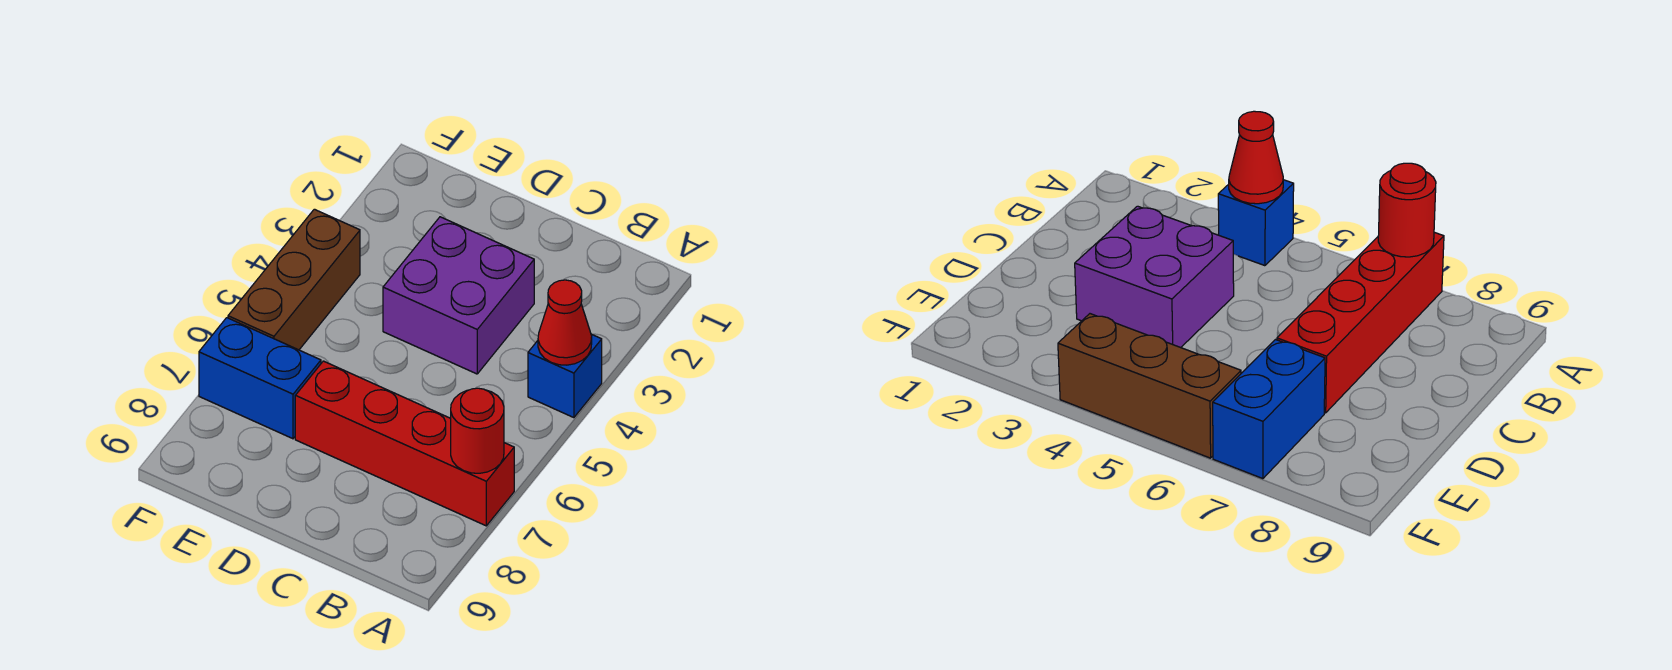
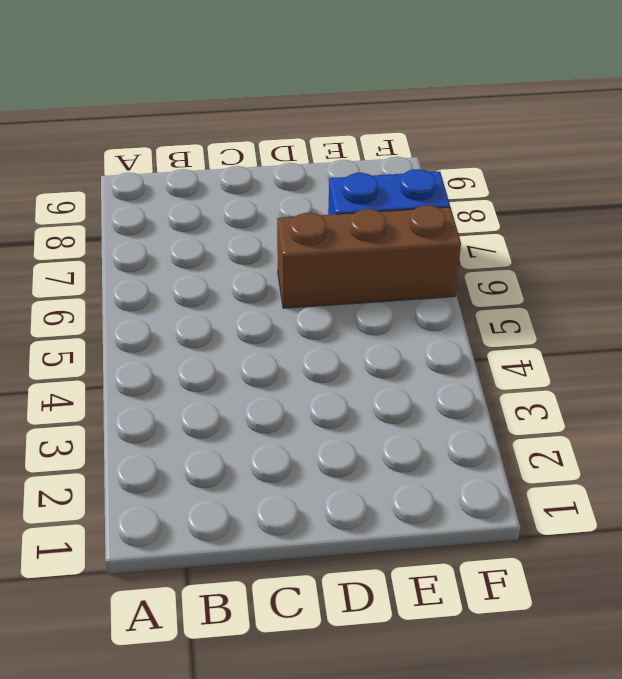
brown brick D6:F6 level 1 -> brown brick F4:F6 level 1
none -> blue brick A4 level 1
none -> red brick A7:D7 level 1

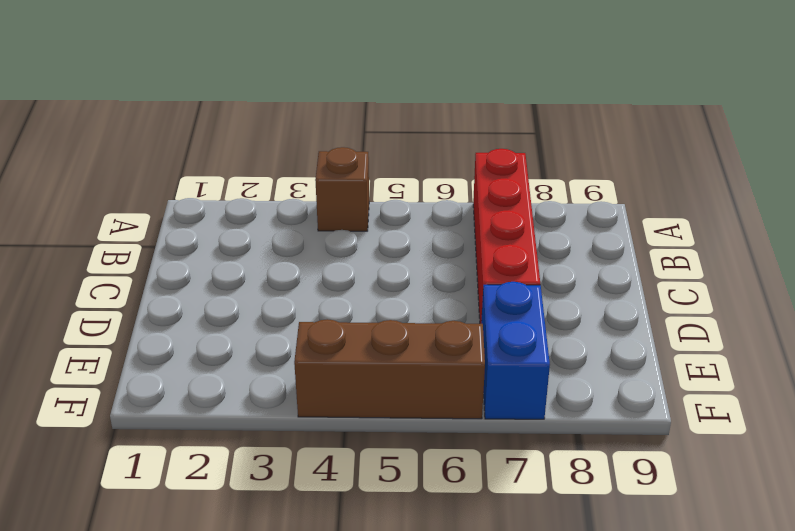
brown brick A4 level 1 -> blue brick A4 level 1
none -> purple brick C3:D4 level 1
none -> red cone A4 level 2

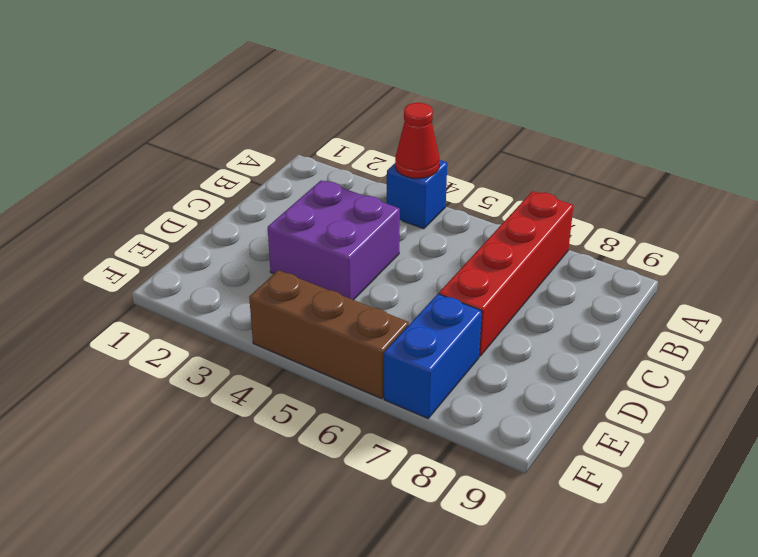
none -> red round brick A7 level 2

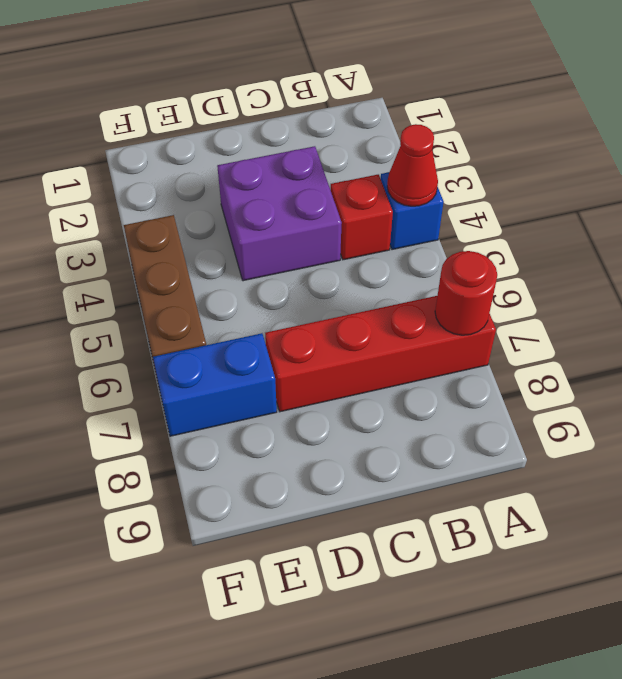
red brick B4 level 1 -> none

